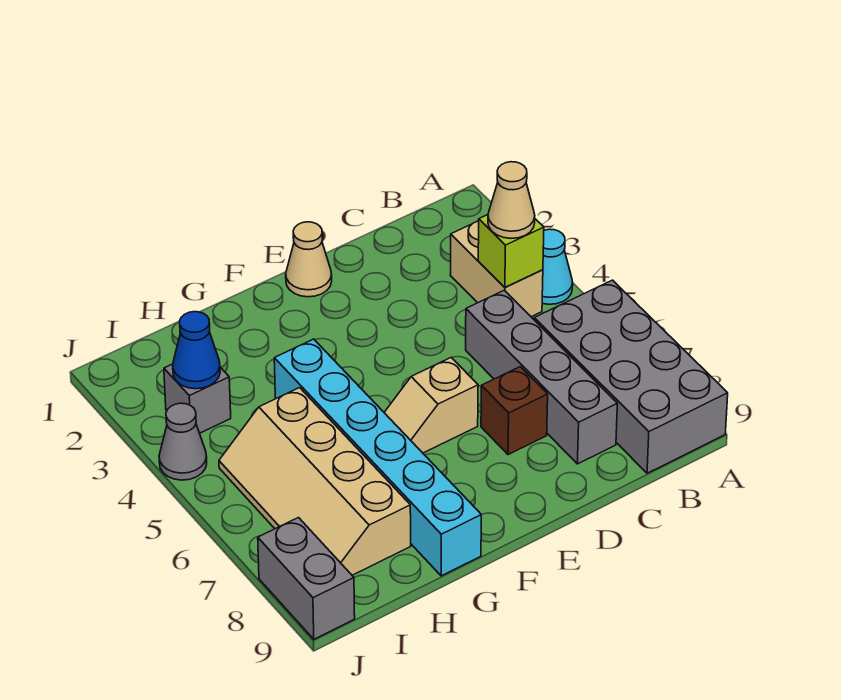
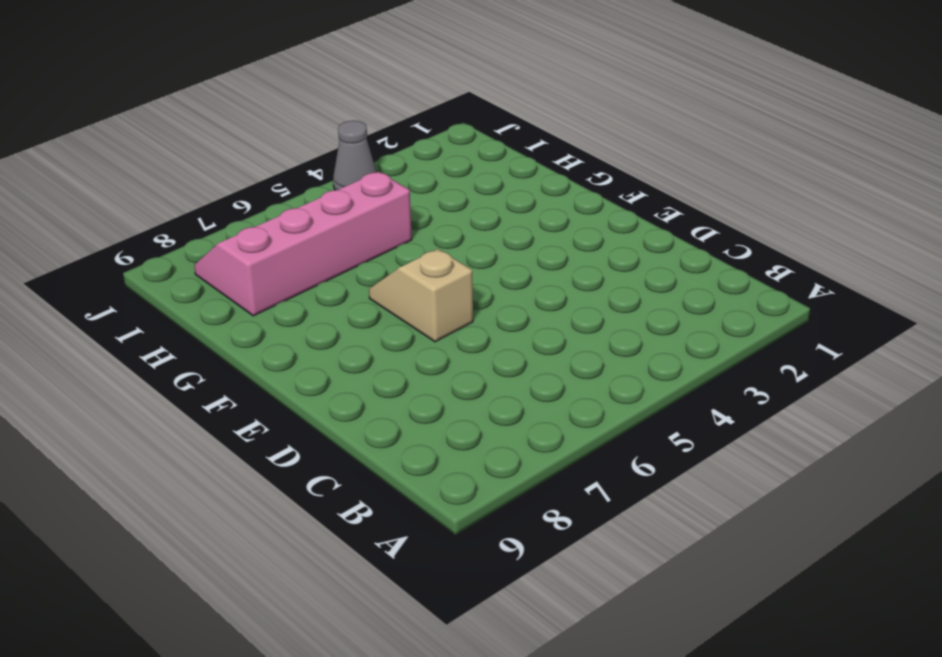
pink slope H5:I8 level 1 top H -> tan slope H5:I8 level 1 top H
none -> cyan cone A4 level 1
none -> grey brick A6:B9 level 1
none -> tan brick B3:B4 level 1

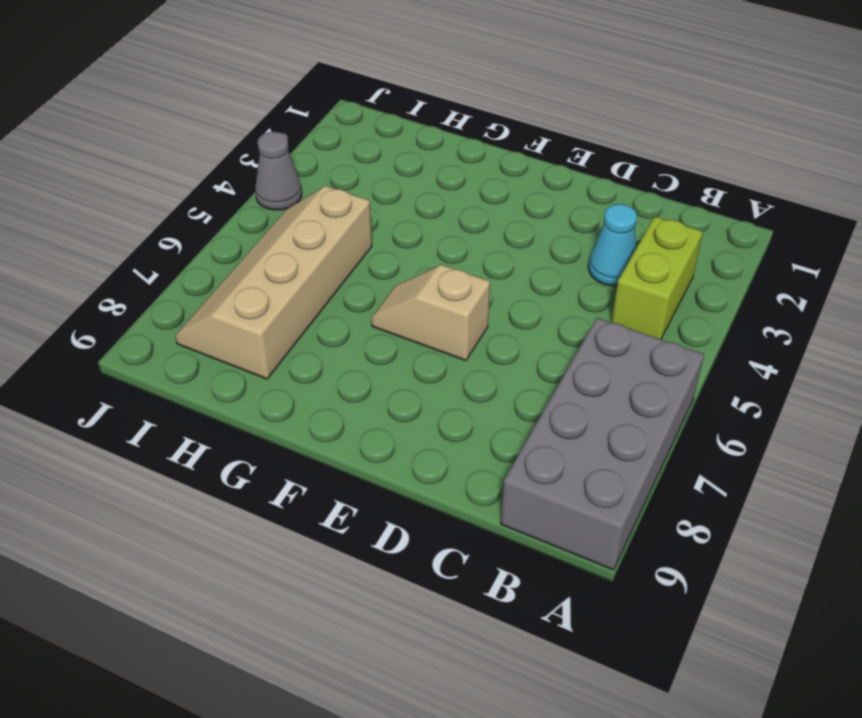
lime brick B3:B4 level 1 -> tan brick B3:B4 level 1
cyan cone C3 level 1 -> cyan cone A4 level 1
none -> grey brick C5:C8 level 1
none -> brown brick D7 level 1
none -> tan cone E1 level 1

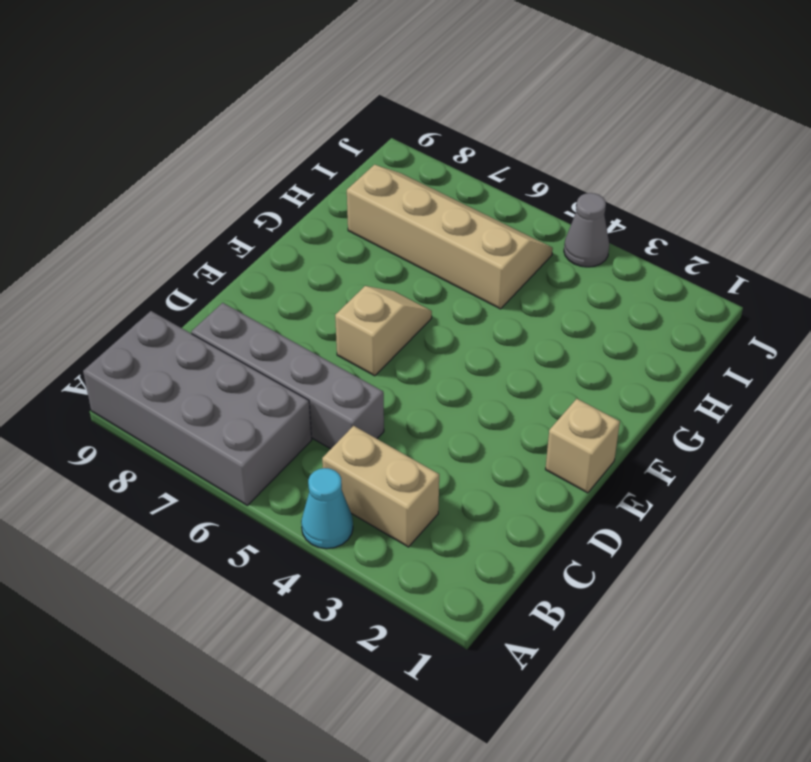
tan brick E1 level 1 -> tan cone E1 level 1
none -> brown brick D7 level 1
none -> cyan brick G4:G9 level 1
none -> grey brick I3 level 1

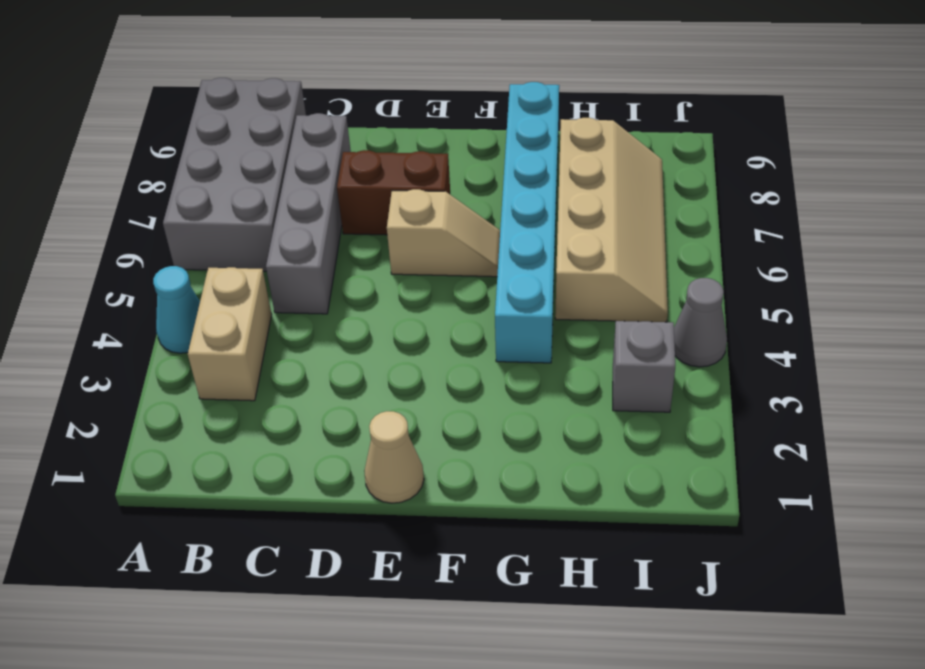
brown brick D7:E7 level 1 -> brown brick D7 level 1
none -> grey brick J8:J9 level 1
none -> lime brick B4 level 2
none -> blue cone I3 level 2

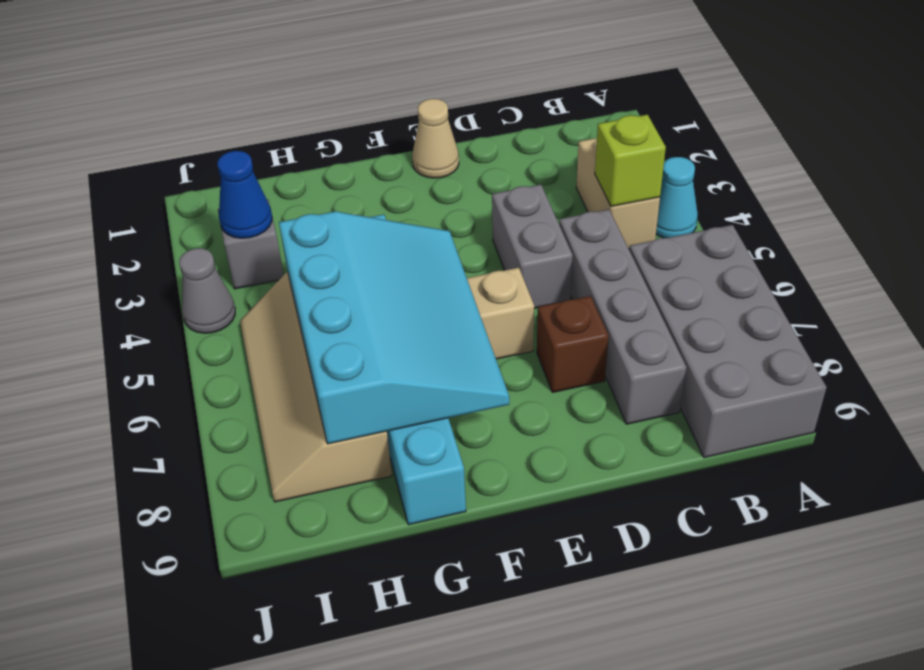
grey brick D4:D5 level 1 -> grey brick J8:J9 level 1
cyan slope F5:H8 level 2 top H -> none
none -> tan cone B4 level 3

